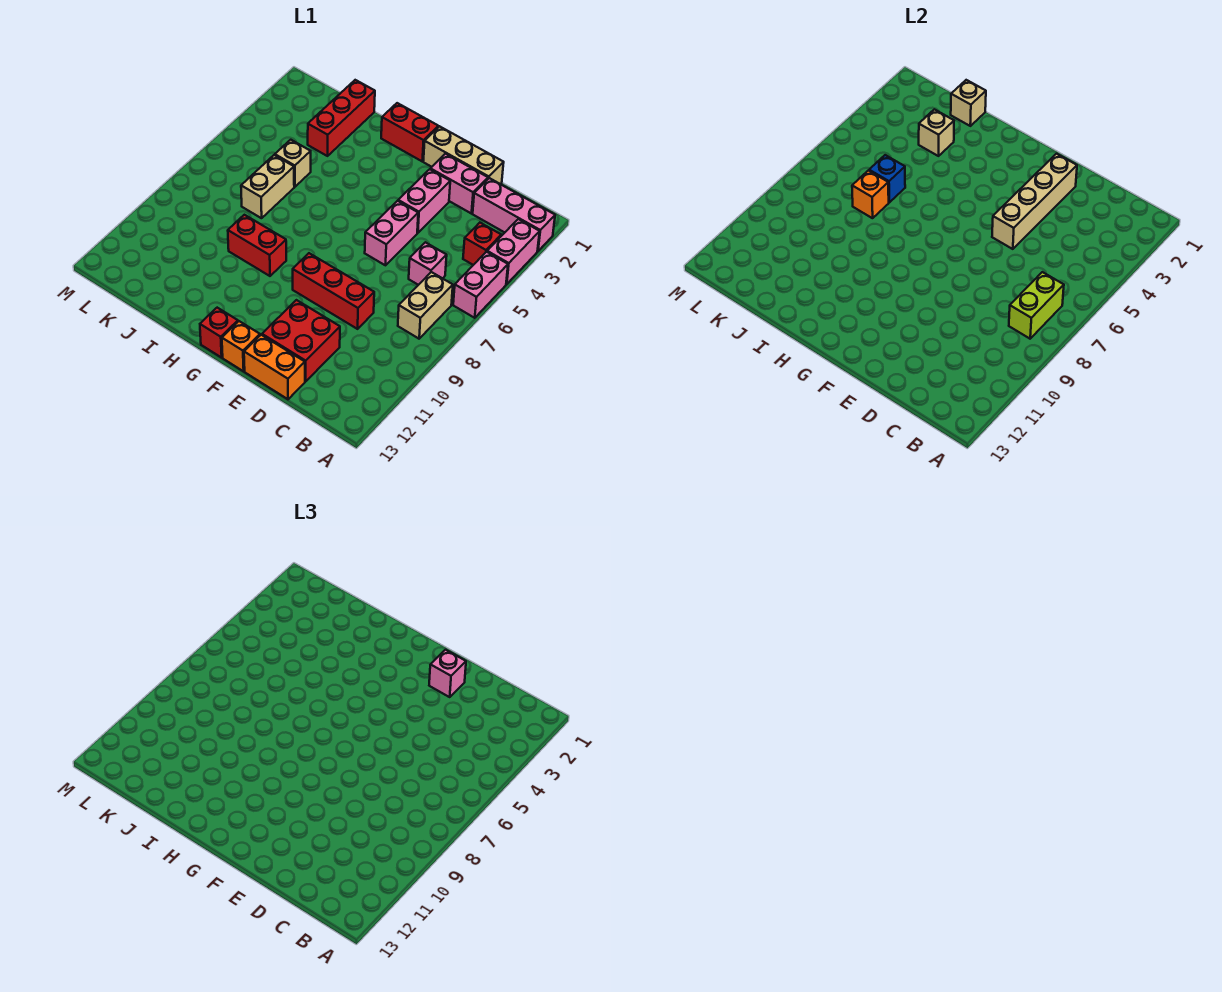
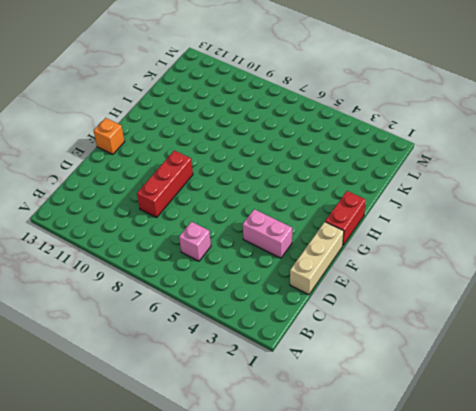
none -> pink brick A2:C2 level 1
none -> pink brick A3:A4 level 1
none -> pink brick A5:A6 level 1

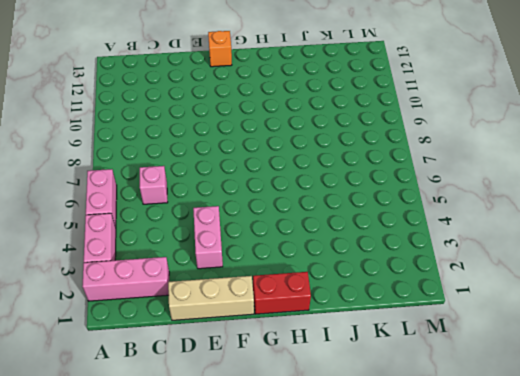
none -> red brick B4 level 1
none -> tan brick B7:B8 level 1
none -> pink brick D2:E2 level 1

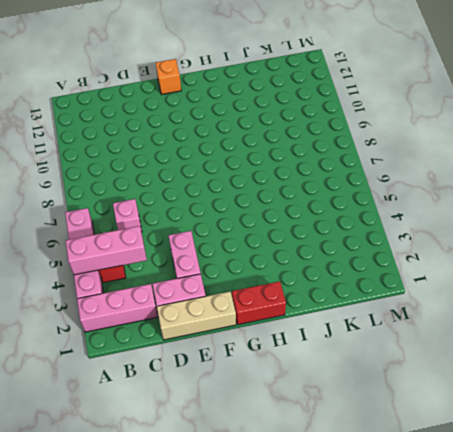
pink brick A4:C4 level 2 -> none
none -> tan brick B7:B8 level 1
none -> red brick D9:F9 level 1
none -> red brick D11:E12 level 1

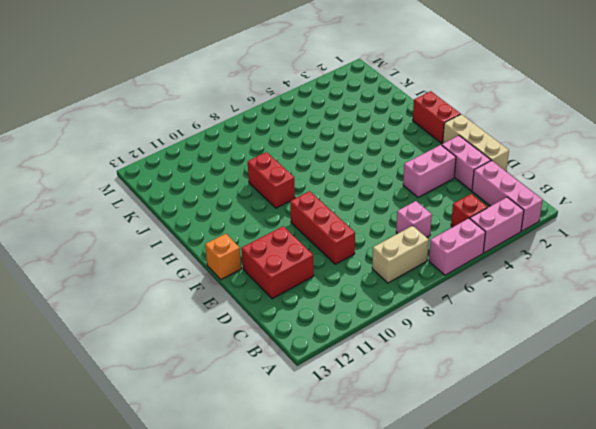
none -> orange brick D13:E13 level 1
none -> pink brick E5:E6 level 1
none -> red brick G13 level 1

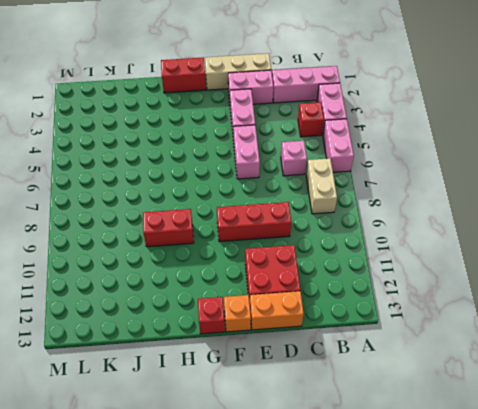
none -> red brick J1:J3 level 1
none -> tan brick J5 level 1
none -> tan brick J6:J7 level 1

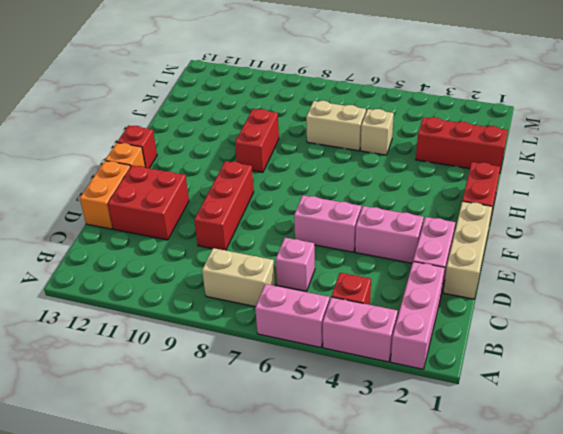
none -> lime brick B7:B8 level 2
none -> tan brick E2:E5 level 2
none -> tan brick J1 level 2

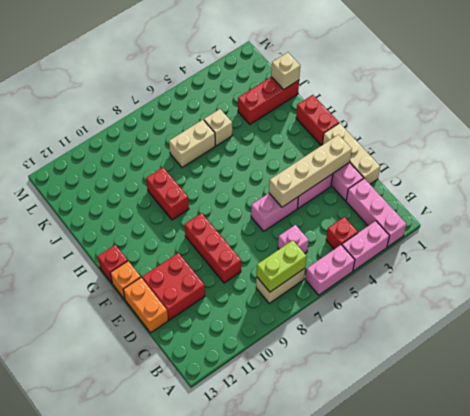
none -> tan brick J3 level 2
none -> blue brick J6 level 2
none -> orange brick J7 level 2

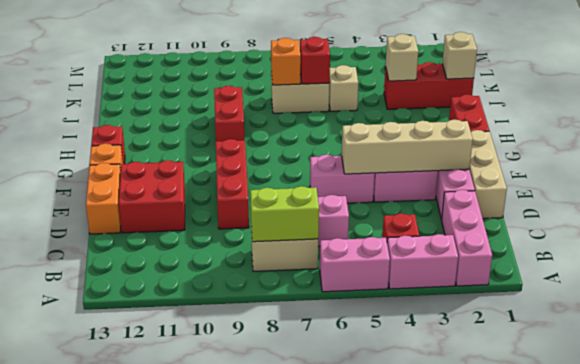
red brick J6 level 2 -> blue brick J6 level 2
none -> pink brick E2 level 3

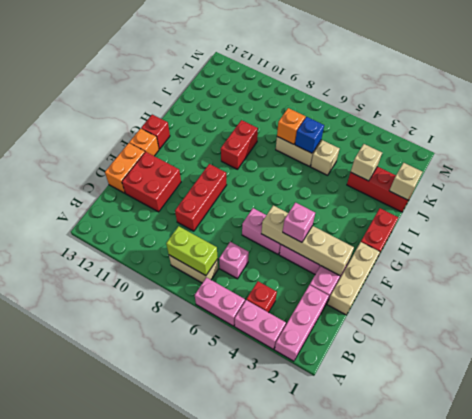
pink brick E4 level 3 -> pink brick E2 level 3

